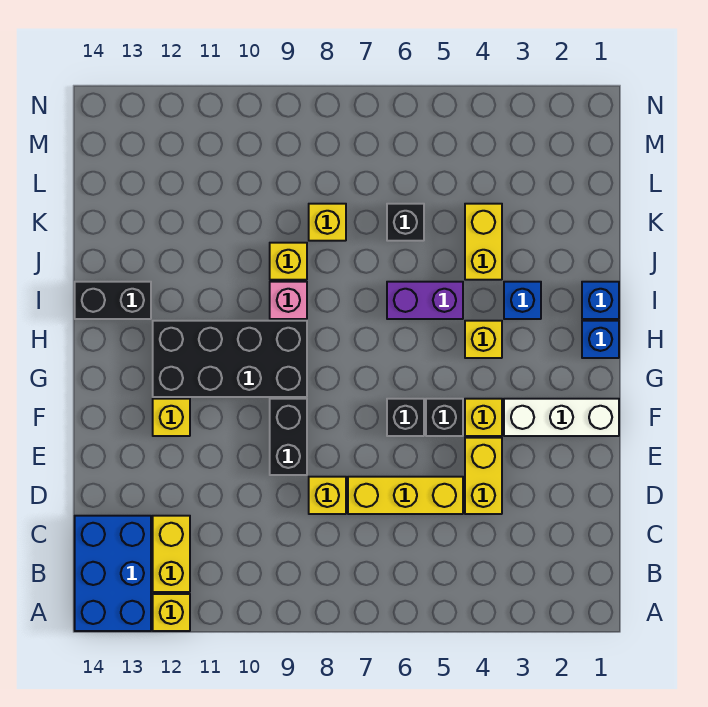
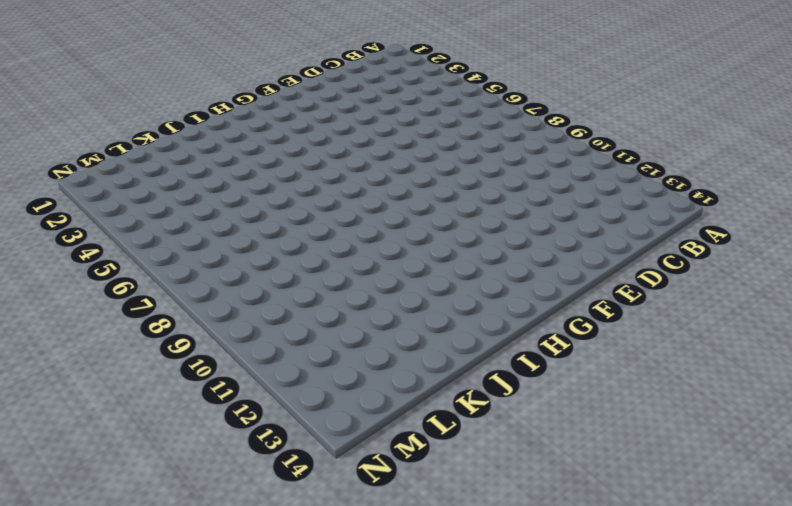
none -> yellow brick A12 level 1
none -> blue brick A13:C14 level 1
none -> yellow brick B12:C12 level 1

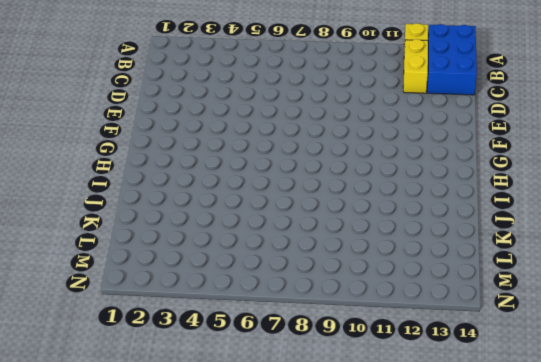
none -> yellow brick D4:E4 level 1
none -> yellow brick D5:D7 level 1
none -> yellow brick D8 level 1

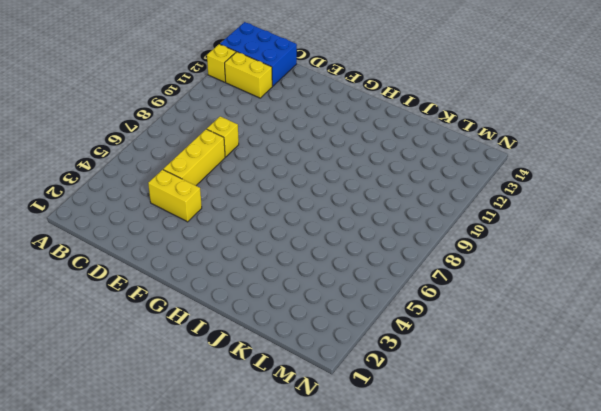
none -> black brick E9:F9 level 1
none -> white brick F1:F3 level 1
none -> yellow brick F4 level 1

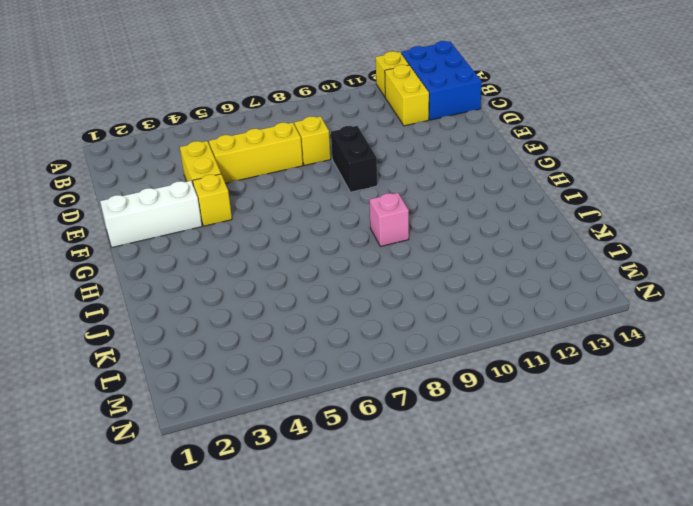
none -> black brick F5 level 1
none -> black brick F6 level 1
none -> yellow brick F12 level 1

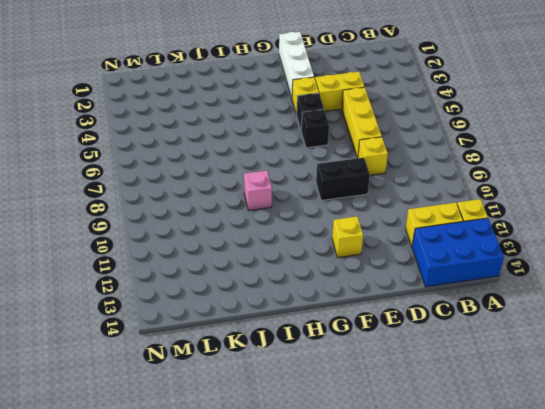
none -> black brick G9:H12 level 1
none -> blue brick H1 level 1
none -> yellow brick H4 level 1

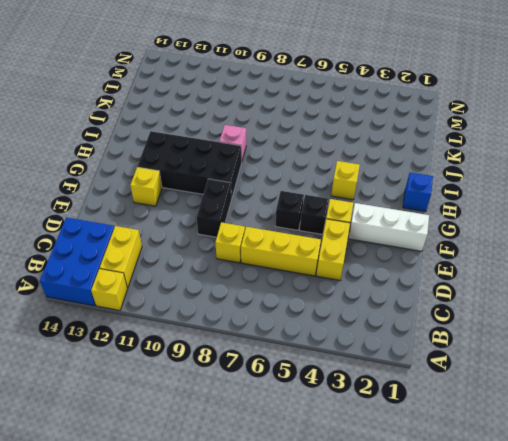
none -> blue brick I1 level 1
none -> blue brick I3 level 1
none -> purple brick I5:I6 level 1

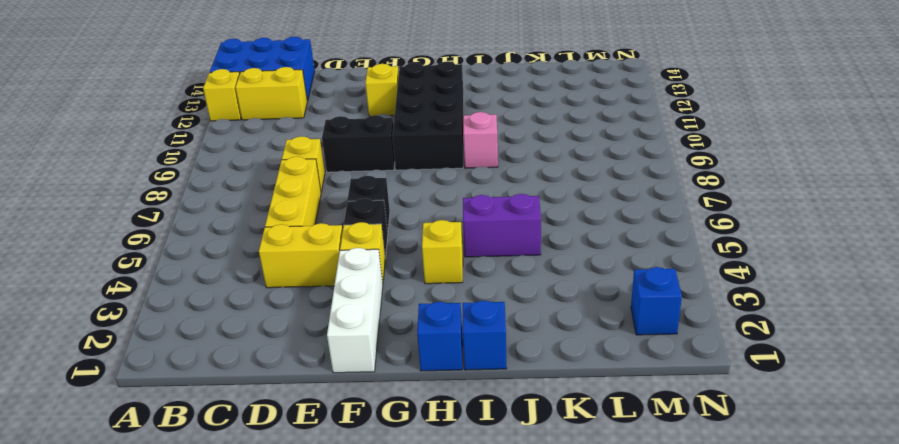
purple brick I5:J5 level 1 -> purple brick I5:I6 level 1
blue brick M2 level 1 -> blue brick I3 level 1
none -> black brick I13:I14 level 1
none -> yellow brick J4:K4 level 1
none -> yellow brick J9 level 1

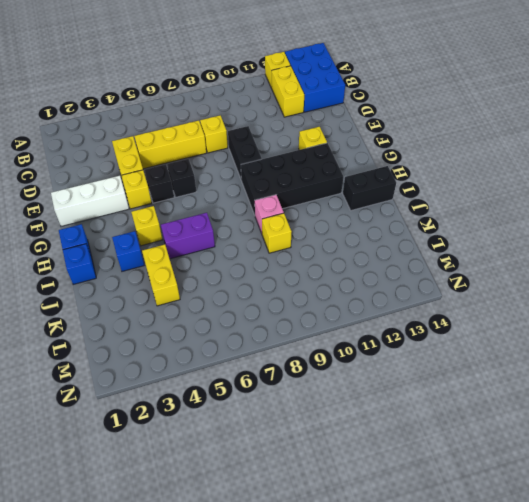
none -> black brick K6 level 1
none -> yellow brick K8 level 1

